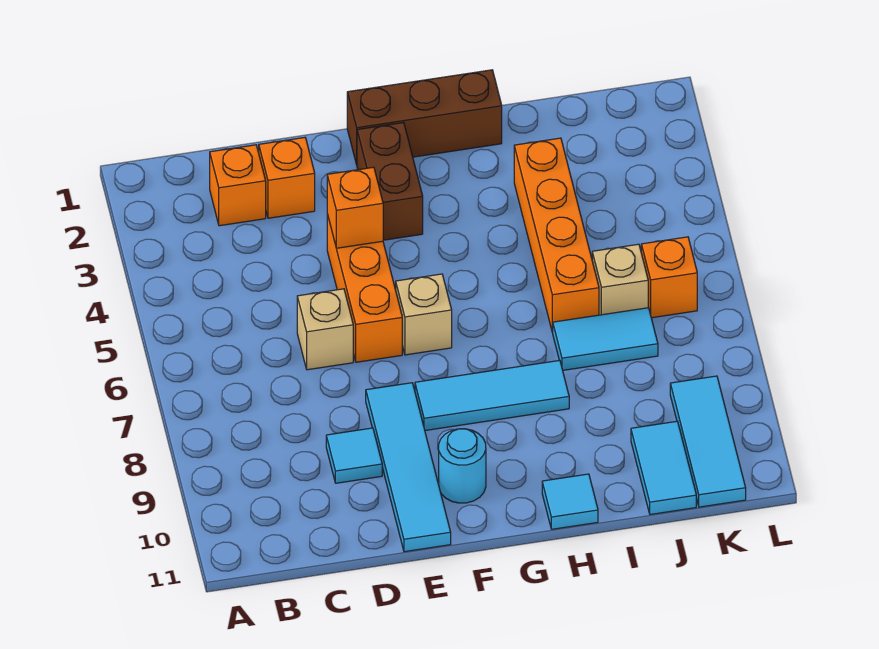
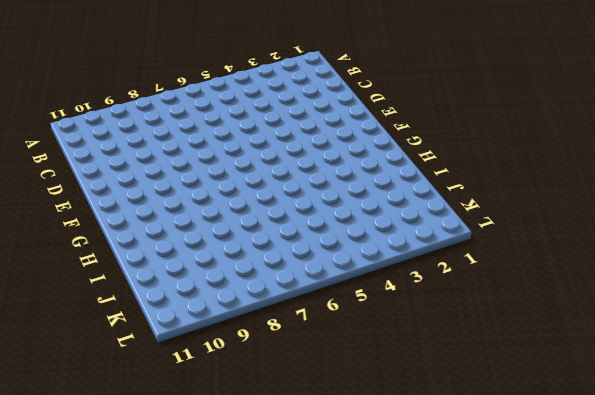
none -> orange brick C2 level 1
none -> orange brick D2 level 1
none -> tan brick D6 level 1

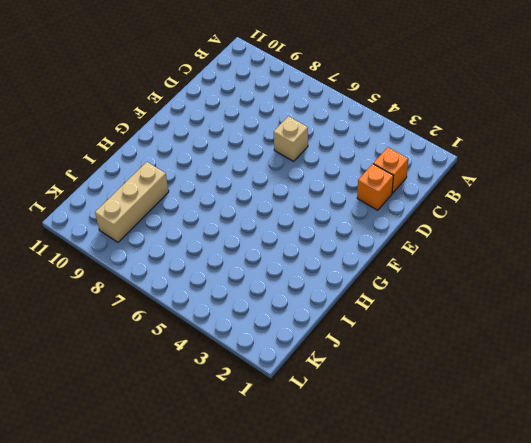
tan brick I9:K9 level 1 -> cyan tile K9:K11 level 1
none -> cyan tile D9 level 1
none -> orange brick E4:E6 level 1
none -> cyan tile E8:E11 level 1

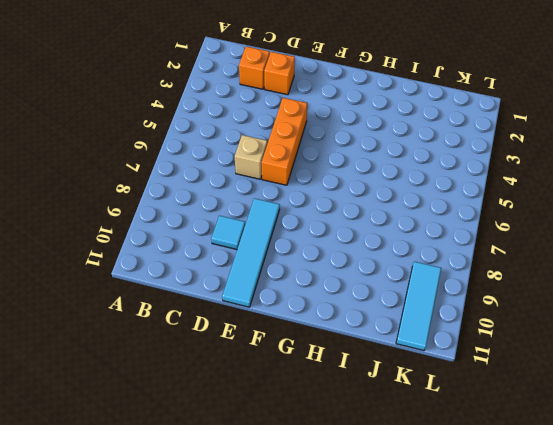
none -> brown brick F1:H1 level 1
none -> brown brick F2:F3 level 1
none -> tan brick F6 level 1

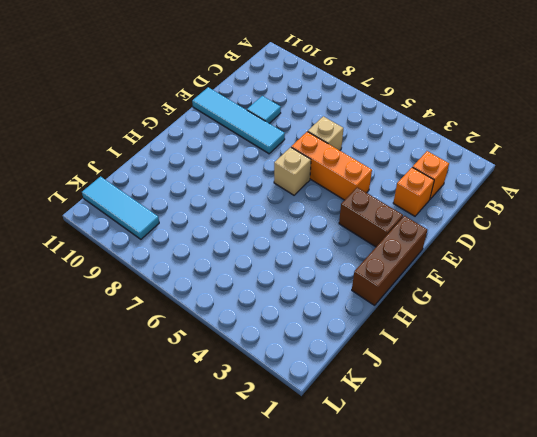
none -> cyan tile F8:H8 level 1
none -> cyan round brick F10 level 1
none -> cyan tile H11 level 1

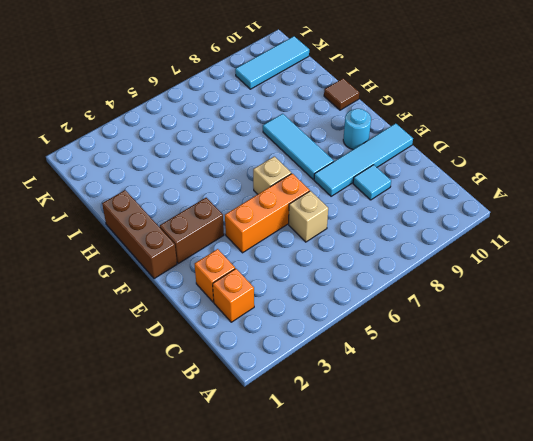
brown tile H11 level 1 -> cyan tile H11 level 1
none -> orange brick I3:I6 level 1
none -> cyan tile I7:J7 level 1
none -> tan brick J6 level 1

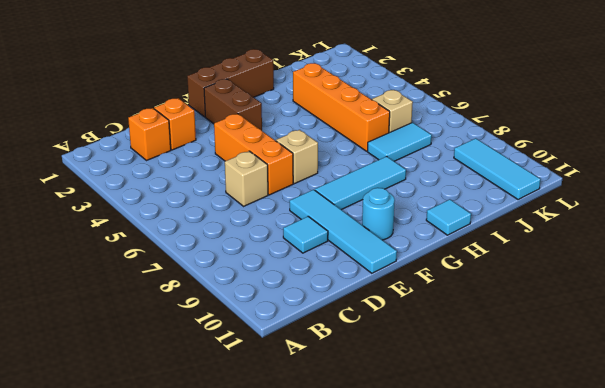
none -> cyan tile J10:J11 level 1
none -> orange brick K6 level 1
none -> orange brick E4 level 2

